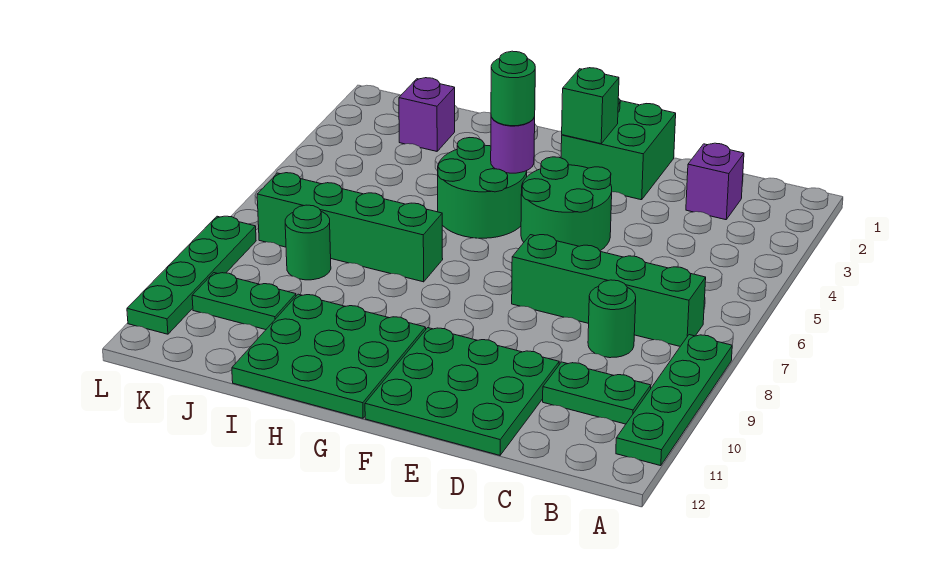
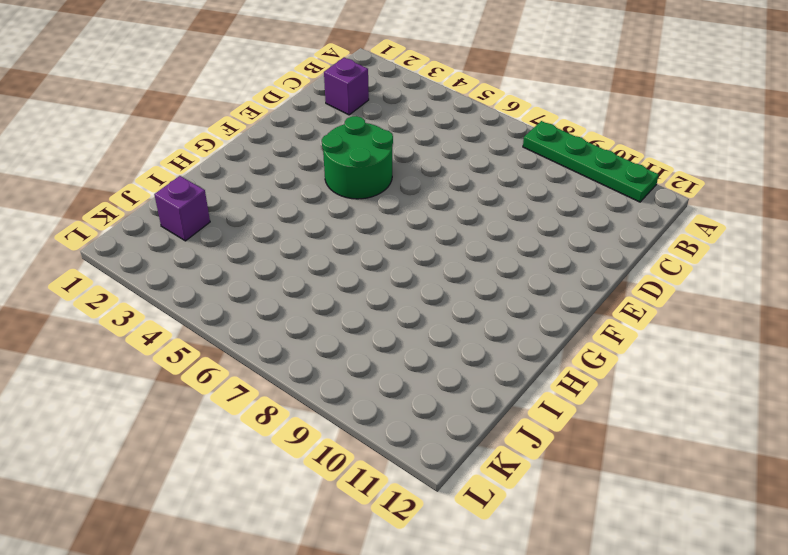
none -> green brick B7:E7 level 1
none -> green plate B10:C10 level 1
none -> green round brick C8 level 1

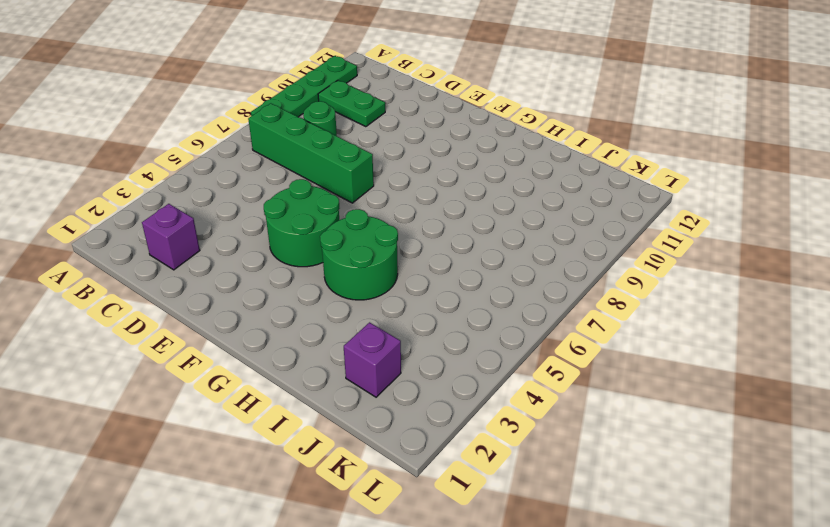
none -> green plate D10:F12 level 1
none -> green brick E1:F2 level 1
none -> green plate G10:I12 level 1

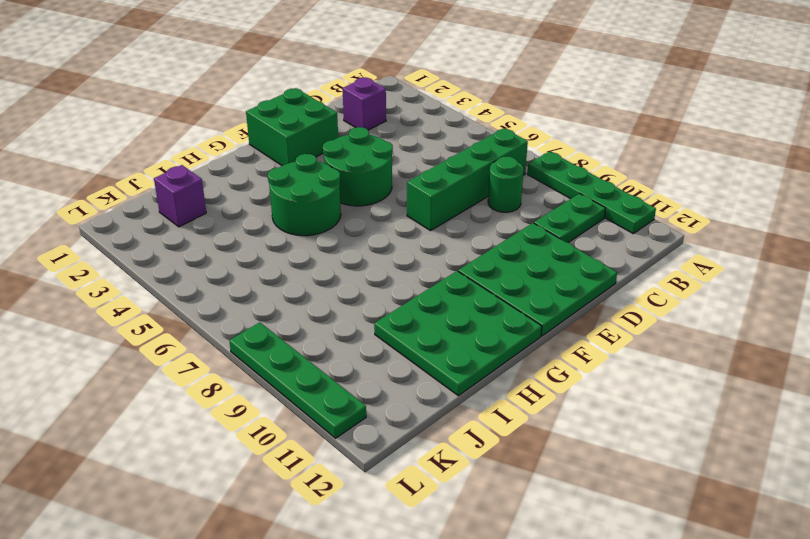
none -> green brick H7:K7 level 1
none -> green round brick J8 level 1
none -> green plate J10:K10 level 1

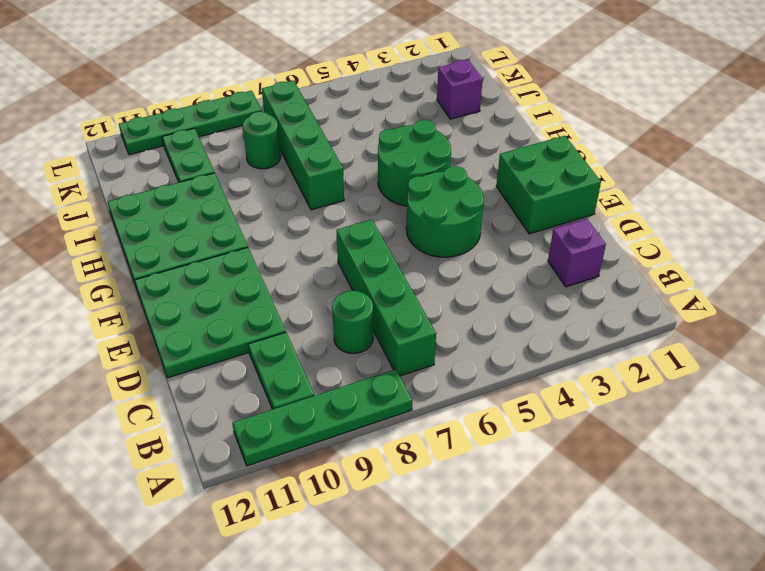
none -> green brick F2 level 2
none -> purple round brick G4 level 2
none -> green round brick G4 level 3

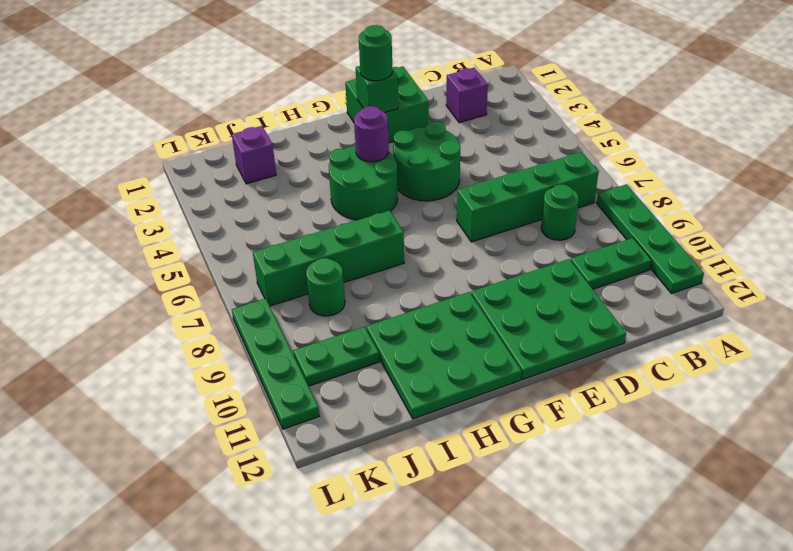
green round brick F2 level 3 -> green round brick G4 level 3

